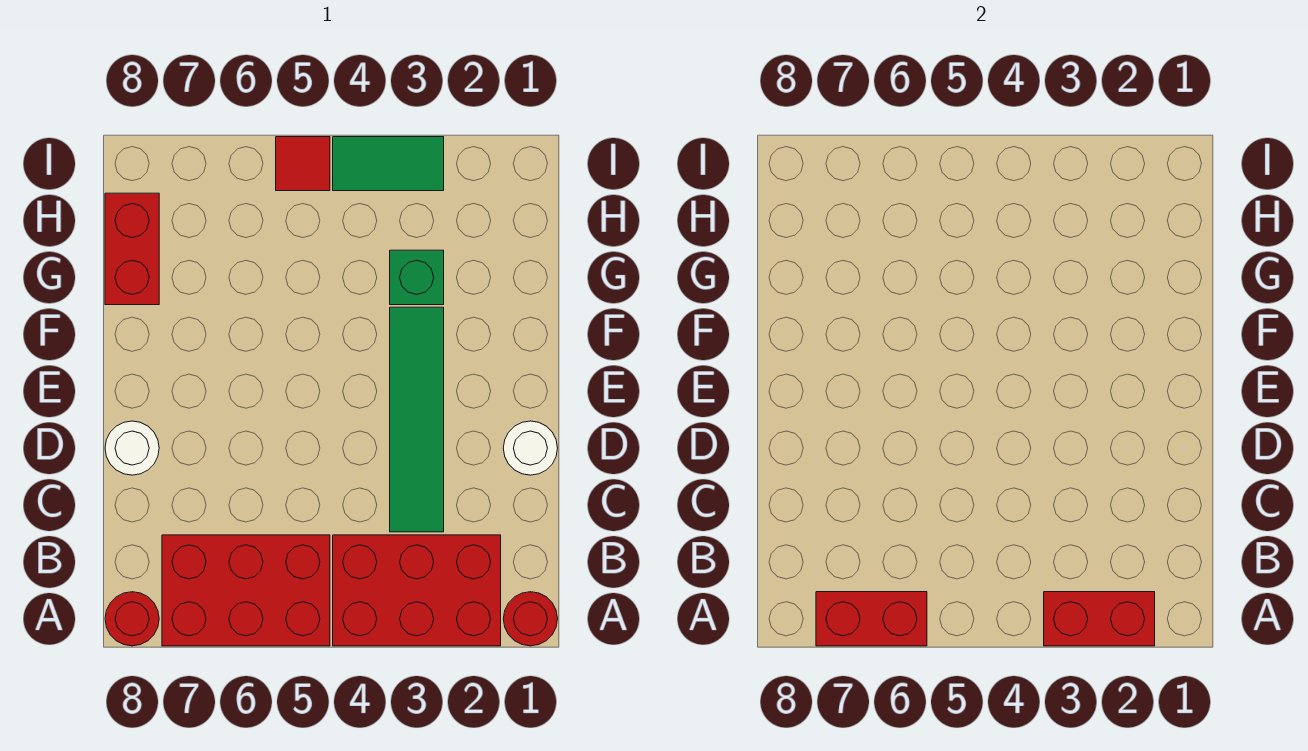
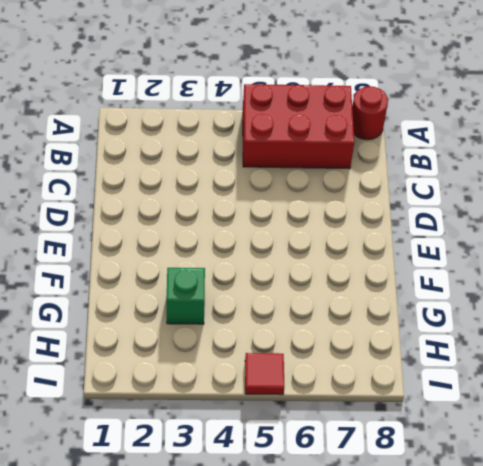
none -> red round brick A1 level 1
none -> red brick A2:B4 level 1
none -> green tile C3:F3 level 1

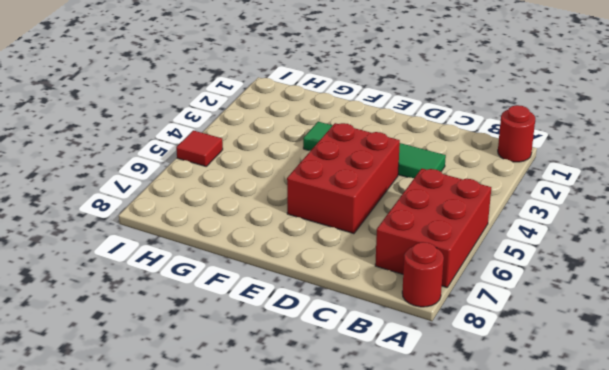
red brick D4:E6 level 1 -> red brick A2:B4 level 1
none -> white round brick D1 level 1
none -> white round brick D8 level 1
none -> green brick G3 level 1

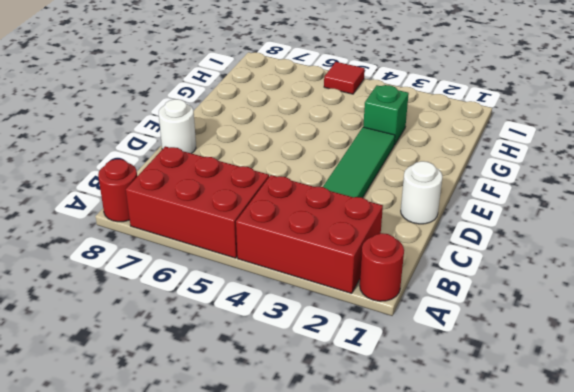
none -> red brick G8:H8 level 1
none -> green tile I3:I4 level 1
none -> red brick A2:A3 level 2

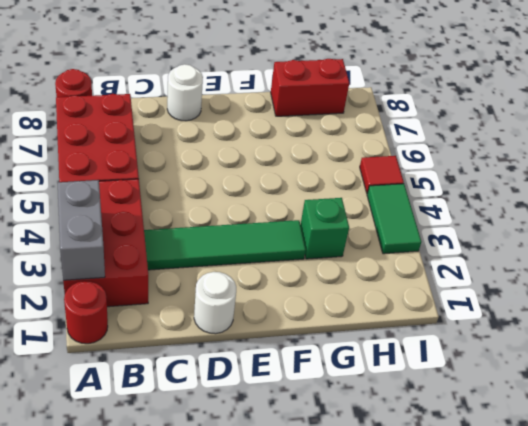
grey brick A2:A3 level 2 -> red brick A2:A3 level 2
none -> red brick A6:A7 level 2

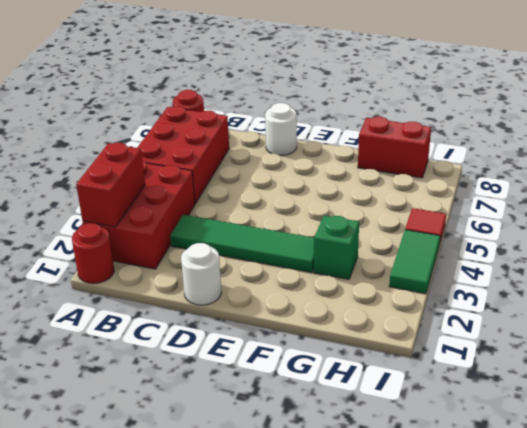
none -> red brick A6:A7 level 2

